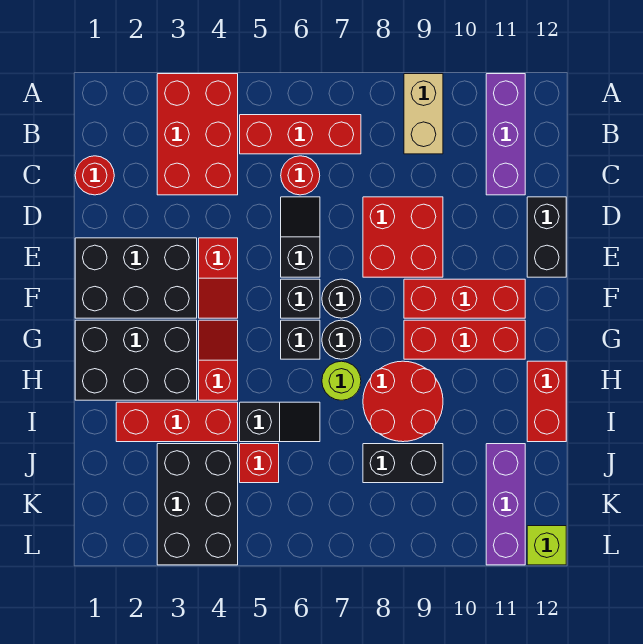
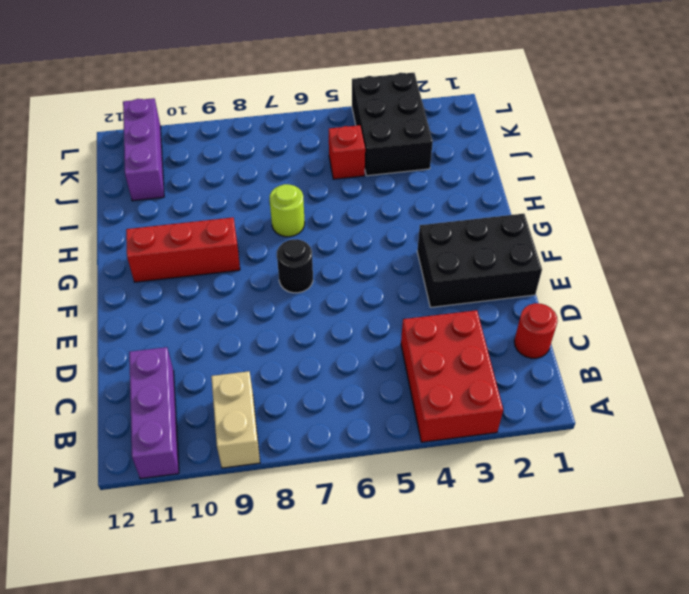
none -> red brick B5:B7 level 1
none -> red round brick C6 level 1
none -> black slope D6:E6 level 1 top E

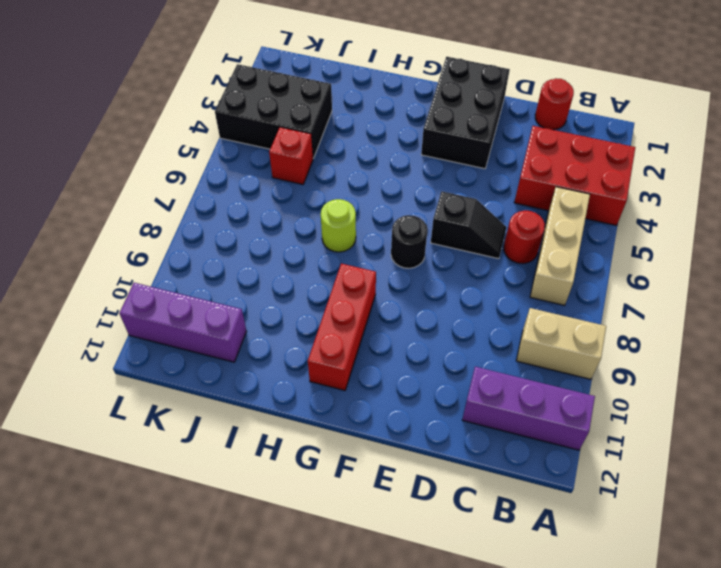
tan brick B5:B7 level 1 -> red brick B5:B7 level 1
none -> red brick D8:E9 level 1
none -> black brick D12:E12 level 1
none -> red slope E4:F4 level 1 top E

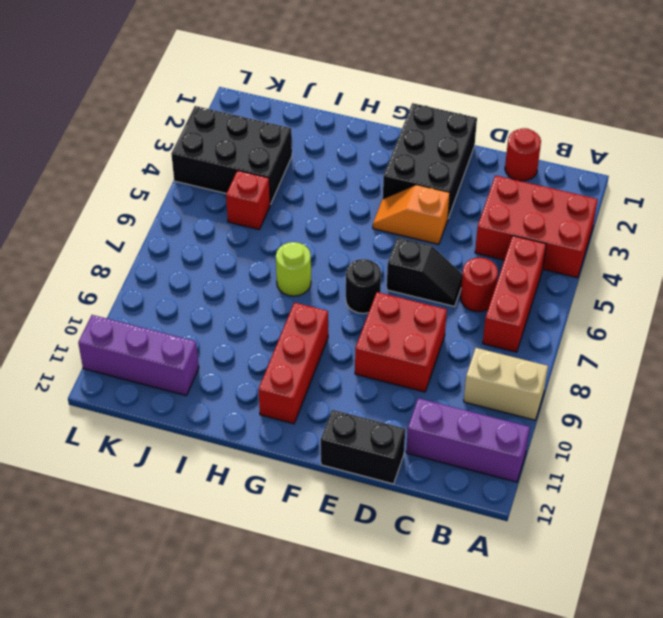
orange slope E4:F4 level 1 top E -> red slope E4:F4 level 1 top E
none -> black brick F6 level 1
none -> red brick F9:F11 level 1
none -> black brick G1:H3 level 1

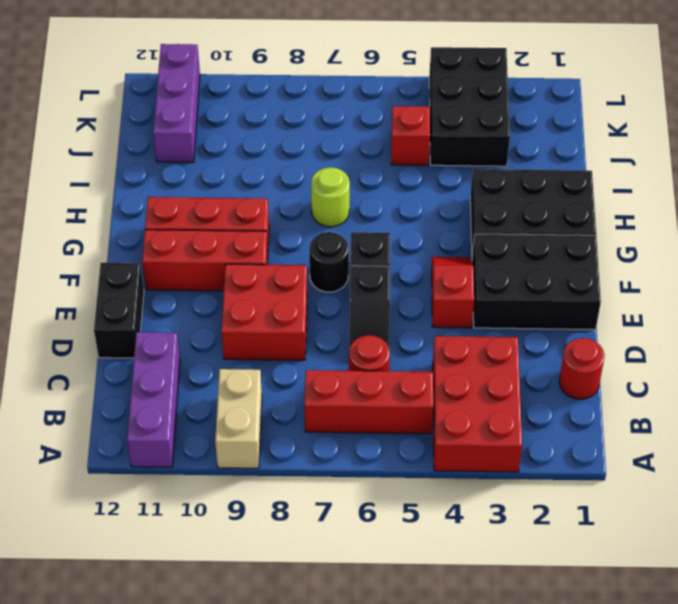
none -> red slope G4:H4 level 1 top H
none -> black brick G6 level 1
none -> black round brick G7 level 1

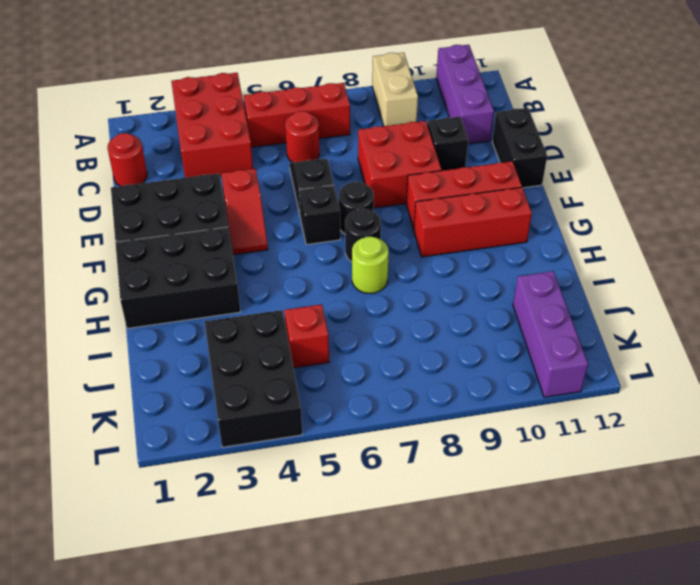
black brick D10 level 1 -> black brick G6 level 1
none -> red slope G4:H4 level 1 top H
none -> red round brick H8:I9 level 1
none -> red brick H12:I12 level 1

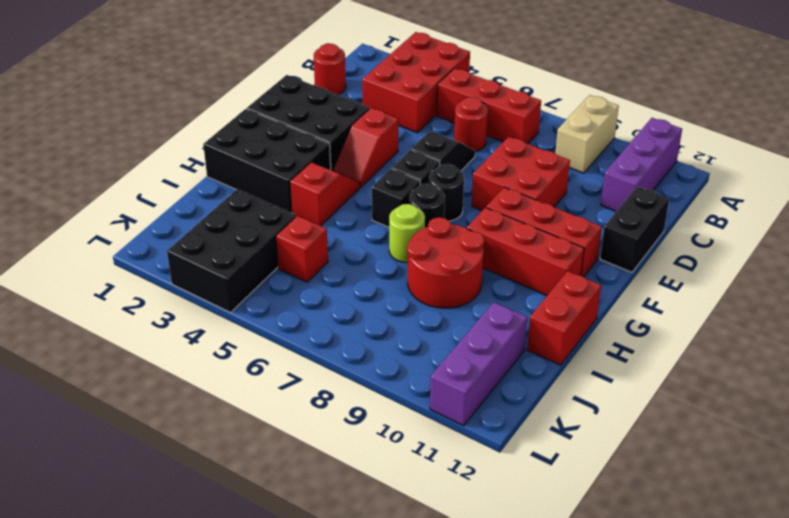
none -> red brick I2:I4 level 1
none -> black slope I5:I6 level 1 top 5
none -> black brick J8:J9 level 1

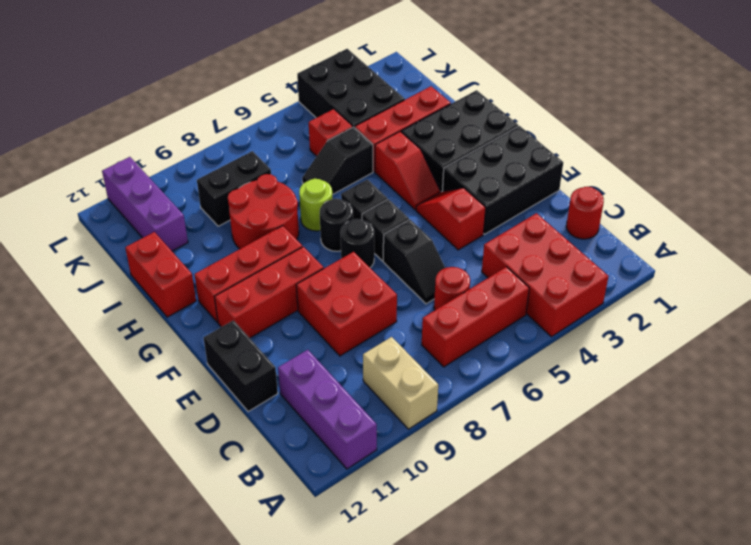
none -> lime brick L12 level 1

